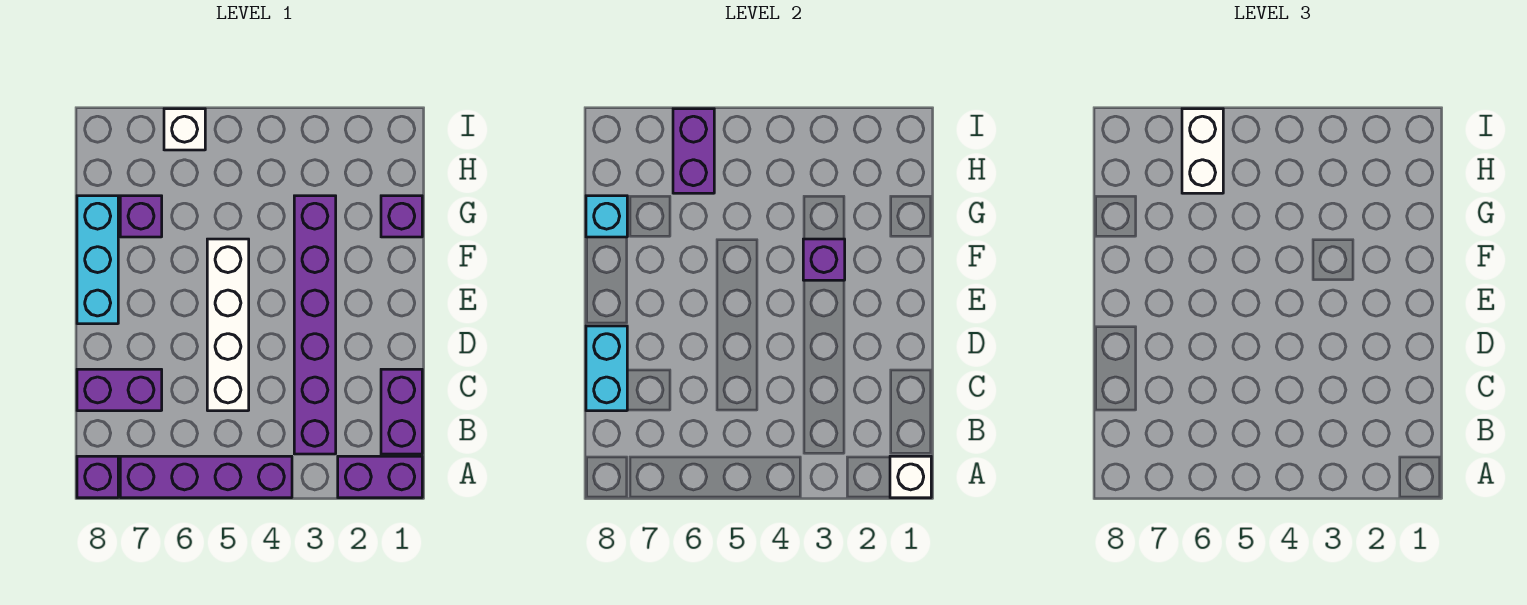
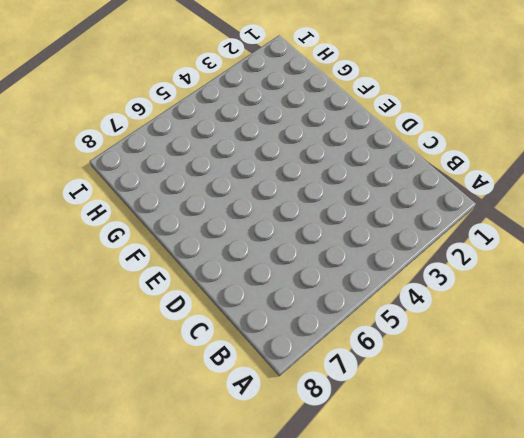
none -> purple brick A1:A2 level 1
none -> purple brick A4:A7 level 1
none -> purple brick A8 level 1

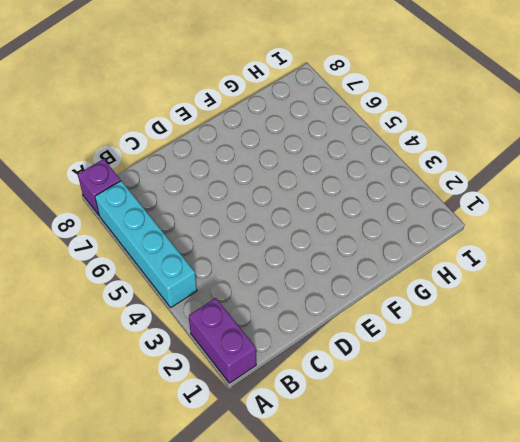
cyan brick A4:A7 level 1 -> purple brick A4:A7 level 1
none -> purple brick B1:C1 level 1
none -> purple brick B3:G3 level 1
none -> white brick C5:F5 level 1

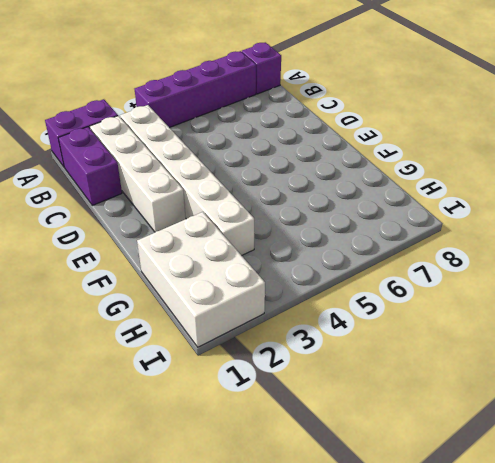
white brick B2:E2 level 1 -> white brick C5:F5 level 1
white brick B3:G3 level 1 -> purple brick B3:G3 level 1
white brick G1:I2 level 1 -> purple brick G1 level 1
none -> purple brick C7:C8 level 1
none -> cyan brick E8:G8 level 1
none -> purple brick G7 level 1

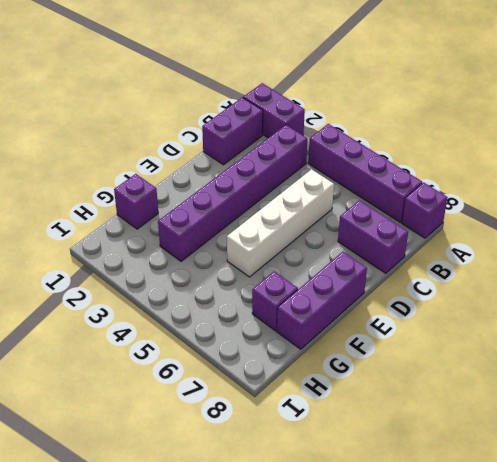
purple brick E8:G8 level 1 -> cyan brick E8:G8 level 1
none -> white brick I6 level 1
none -> white brick A1 level 2
none -> cyan brick C8:D8 level 2

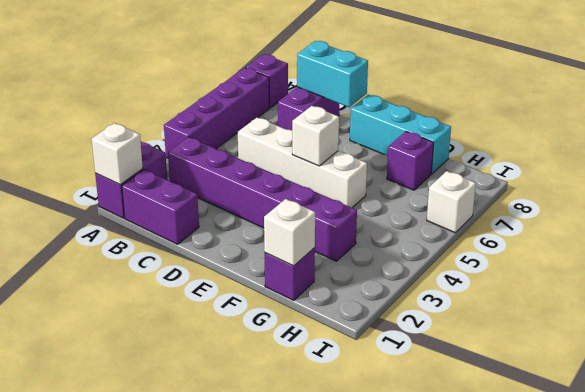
white brick E5 level 2 -> none
white brick G1 level 2 -> none
none -> purple brick F3 level 2
none -> cyan brick G8 level 2
none -> purple brick H6:I6 level 2

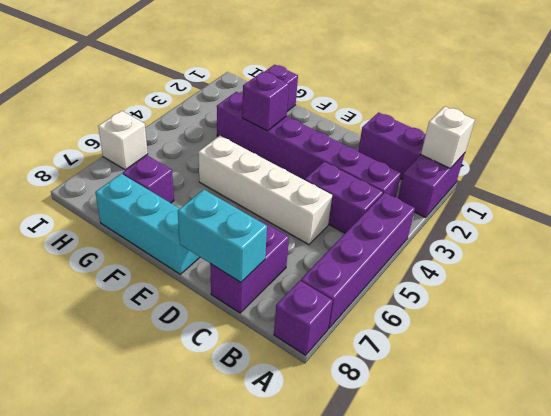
purple brick B4:C4 level 1 -> purple brick H6:I6 level 2
none -> cyan brick G8 level 2
none -> white brick H6:I6 level 3

